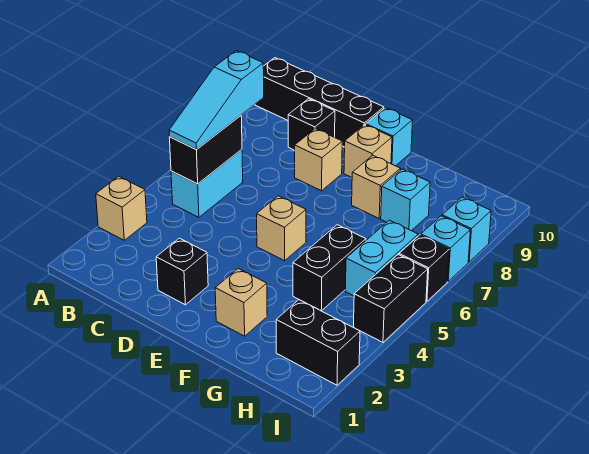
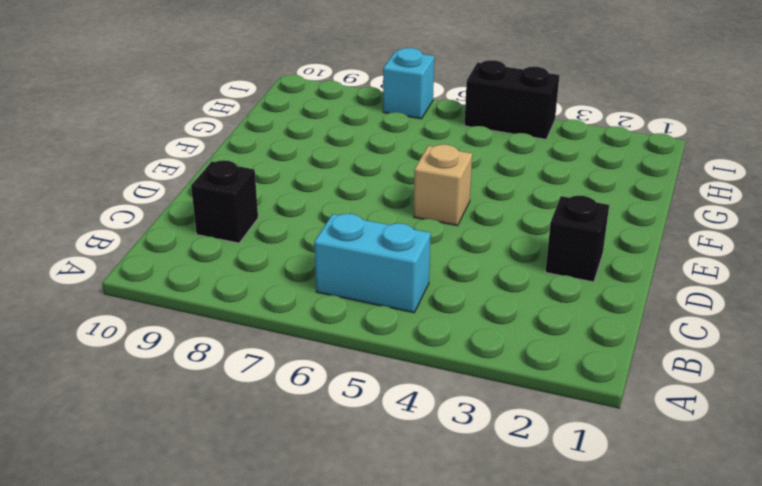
none -> tan brick A3 level 1
none -> black brick A10:D10 level 1
none -> tan brick D8 level 1

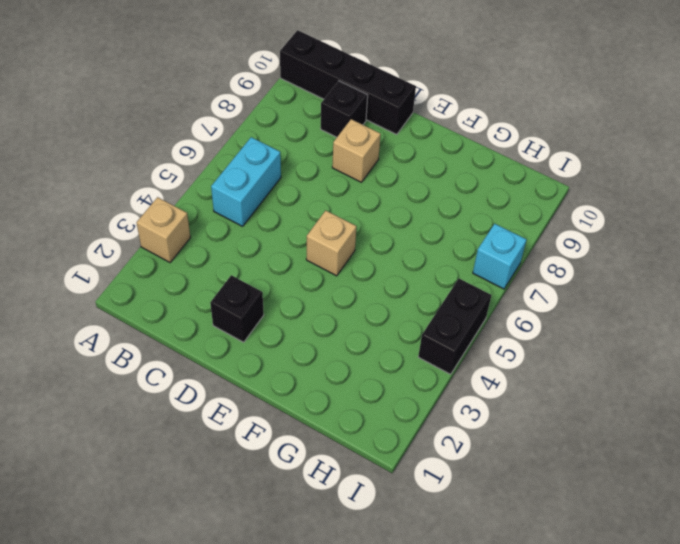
none -> tan brick E9 level 1
none -> cyan brick E10 level 1
none -> tan brick F2 level 1

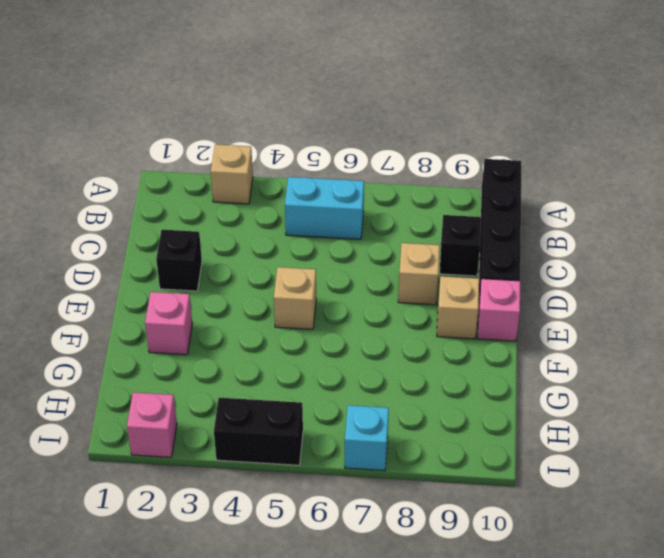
pink brick E10 level 1 -> cyan brick E10 level 1
pink brick F2 level 1 -> tan brick F2 level 1
pink brick I2 level 1 -> black brick H2:I2 level 1
none -> tan brick F8 level 1
none -> black brick G4:G5 level 1
none -> cyan brick G8 level 1

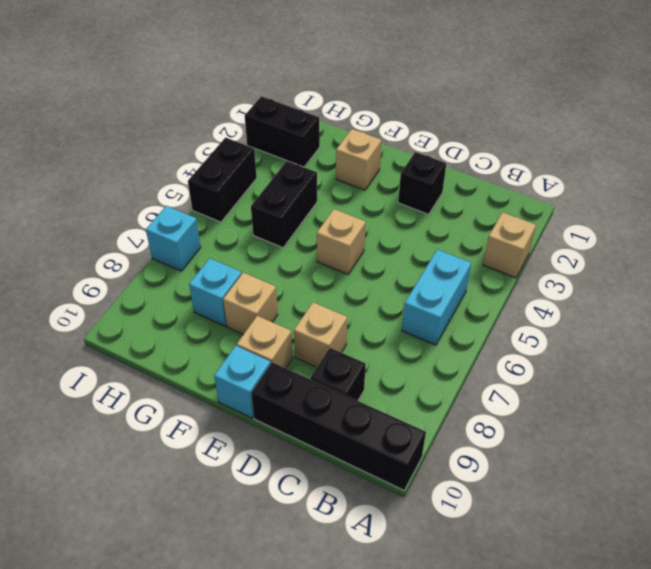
none -> cyan brick H5:H6 level 1
none -> black brick I6 level 1
none -> cyan brick I8 level 1

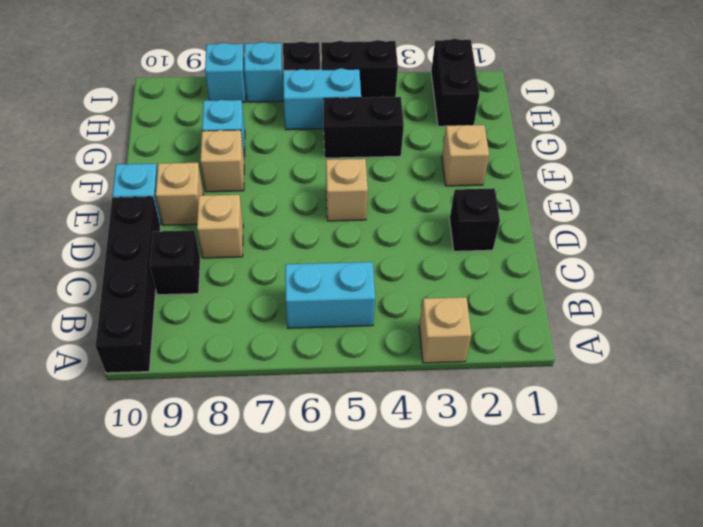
none -> black brick B5:B6 level 2
none -> cyan slope B5:B7 level 3 top 7

